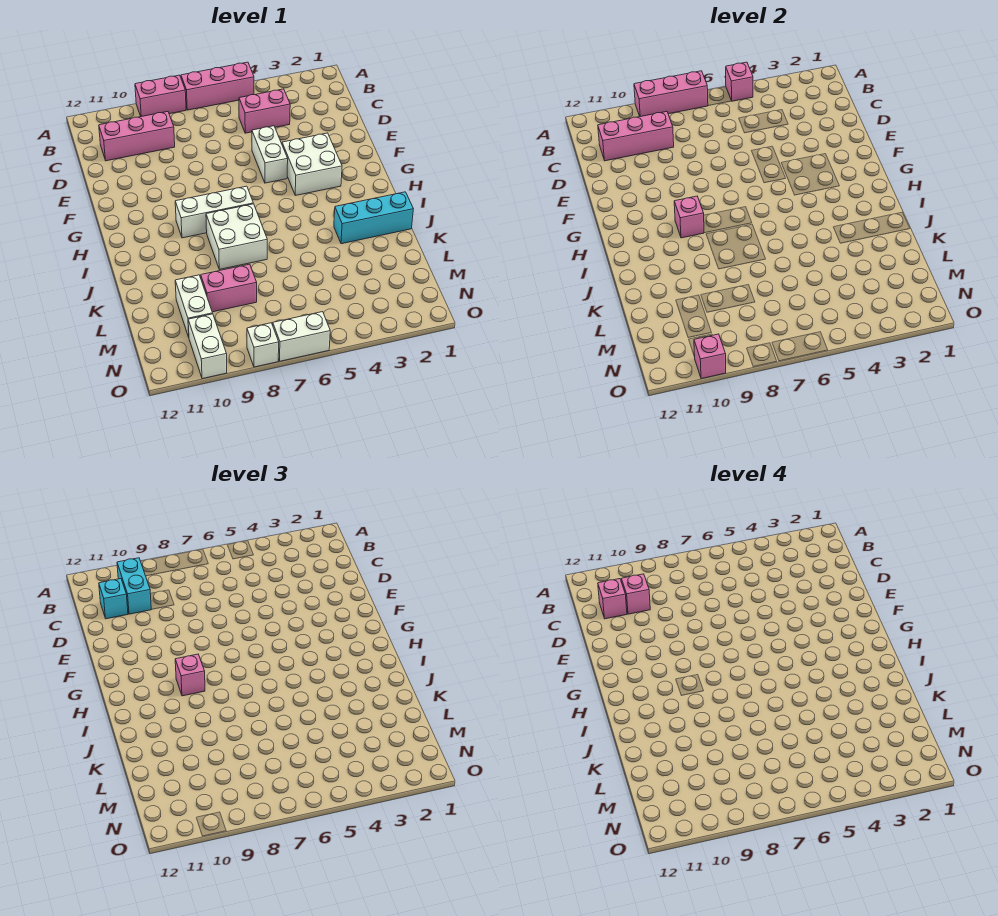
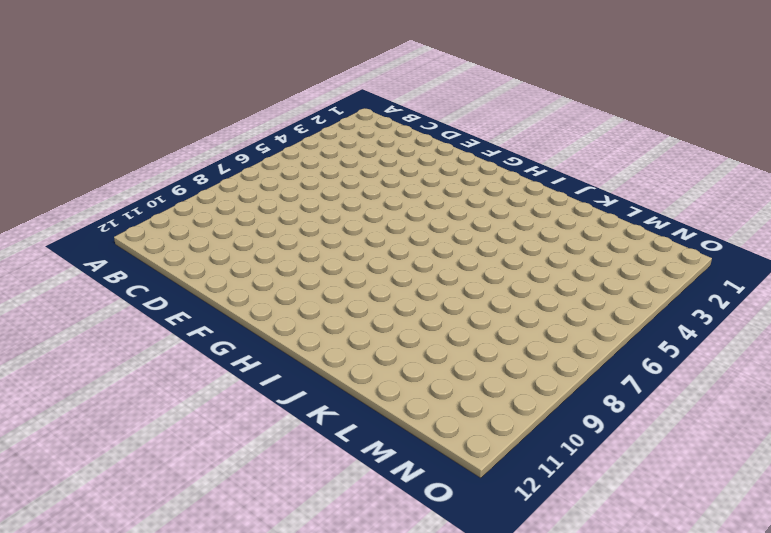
none -> pink brick A5:A7 level 1
none -> pink brick A8:A9 level 1
none -> pink brick C4:C5 level 1

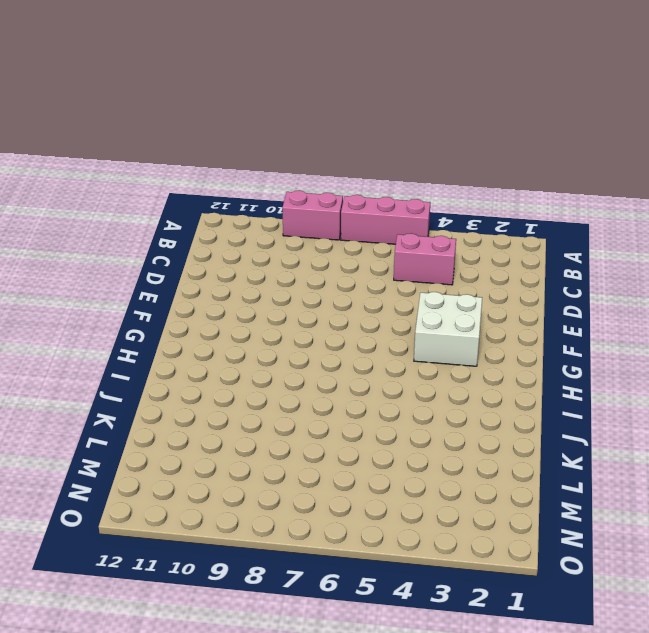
none -> pink brick C9:C11 level 1
none -> white brick E5:F5 level 1
none -> white brick H7:H9 level 1

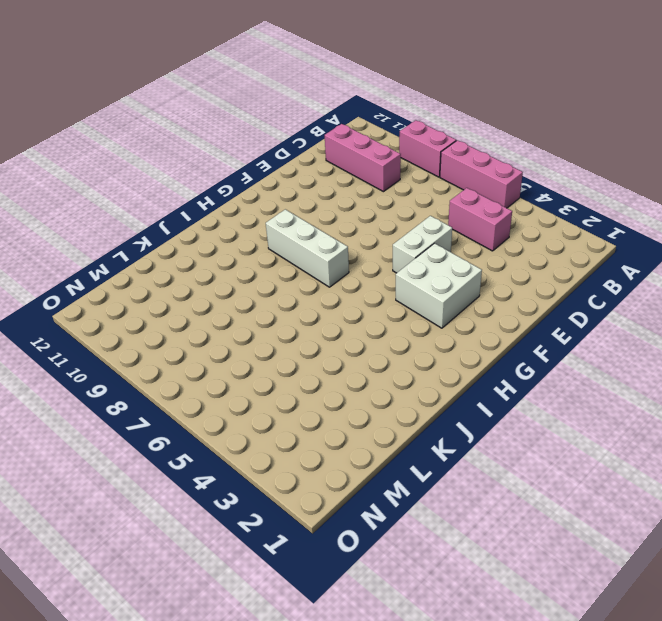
none -> white brick I7:J8 level 1
none -> cyan brick J1:J3 level 1
none -> pink brick L8:L9 level 1

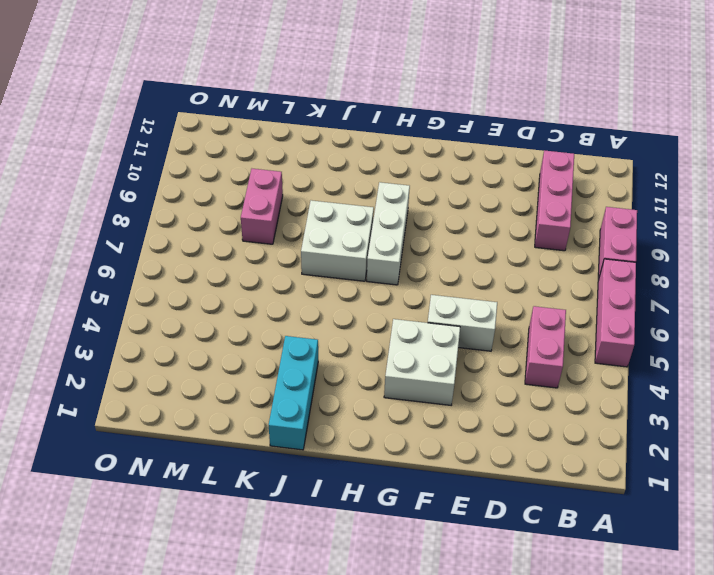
none -> white brick L10:M10 level 1
none -> white brick N10:O10 level 1
none -> white brick O6:O7 level 1

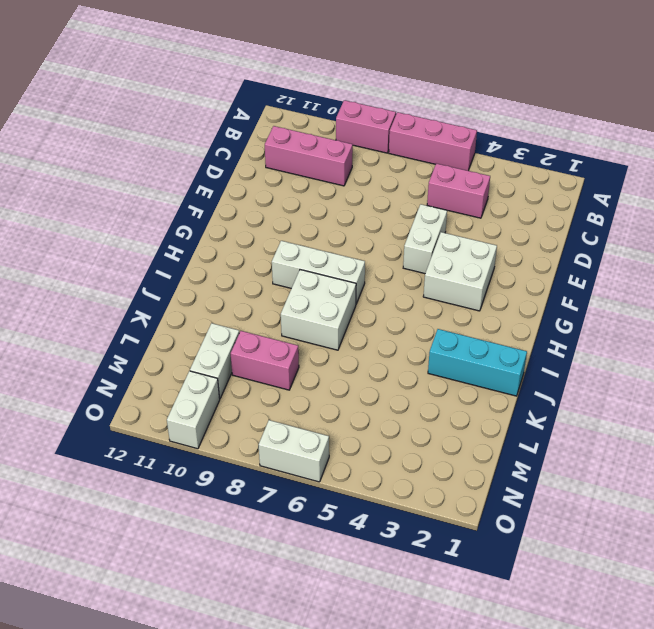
none -> white brick O8 level 1
none -> pink brick A5 level 2
none -> pink brick A7:A9 level 2

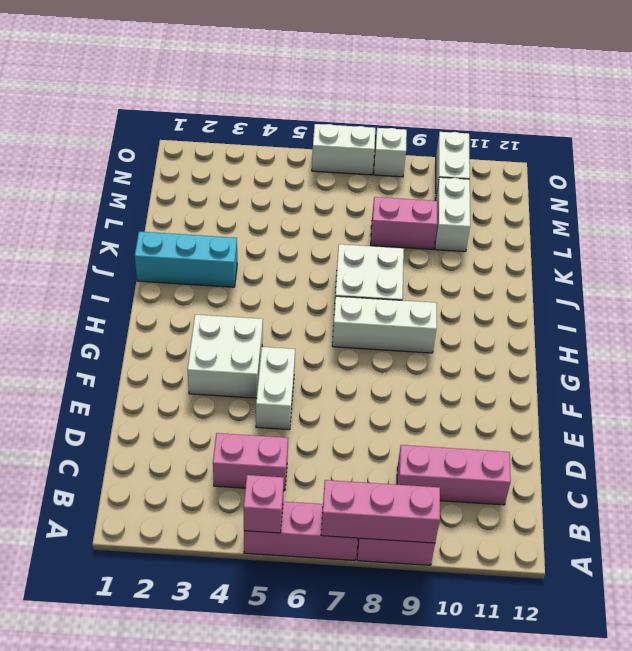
none -> pink brick C9:C11 level 2
none -> pink brick H9 level 2
none -> pink brick O10 level 2

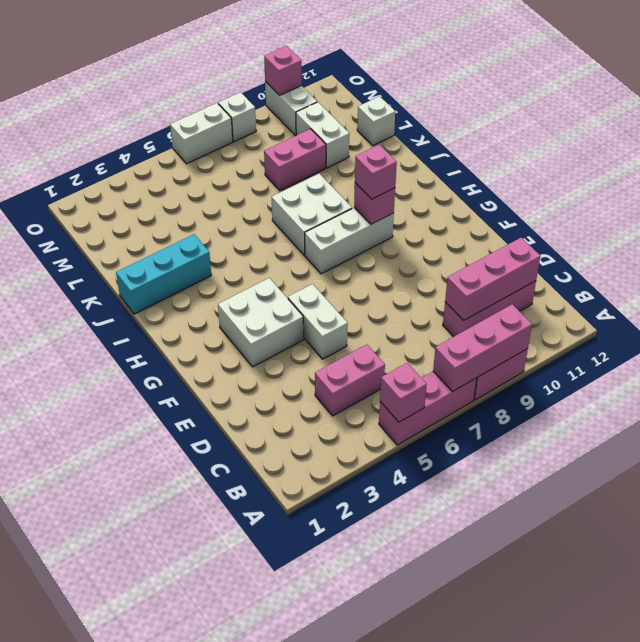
white brick L12 level 1 -> none
none -> cyan brick B10:C10 level 3
none -> cyan brick C11 level 3
none -> pink brick C10 level 4

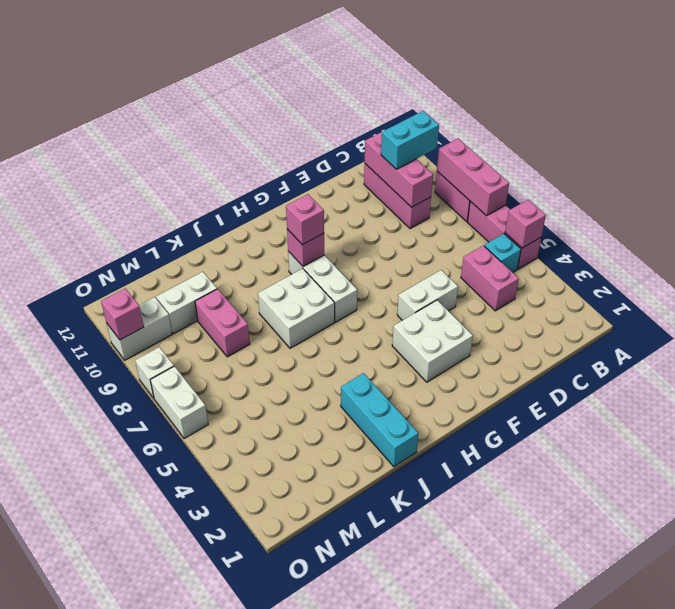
cyan brick B5 level 1 -> cyan brick C11 level 3
none -> pink brick C10 level 4
none -> pink brick C11 level 4

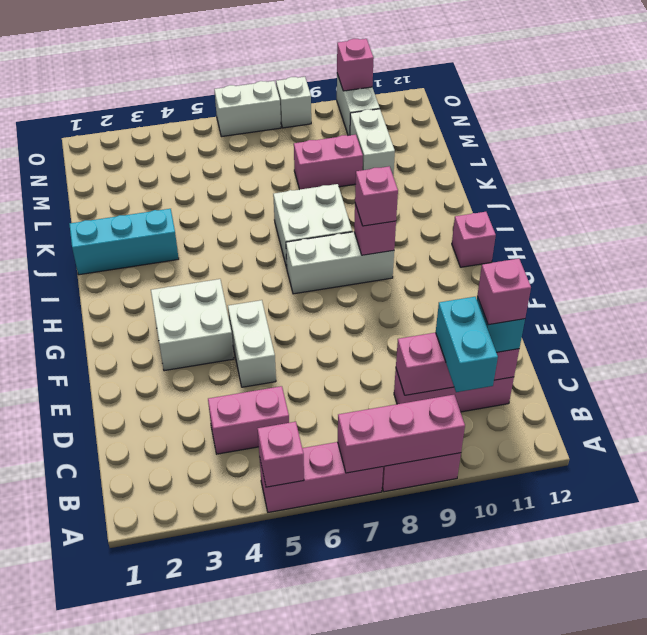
pink brick H12 level 1 -> pink brick C10 level 4

